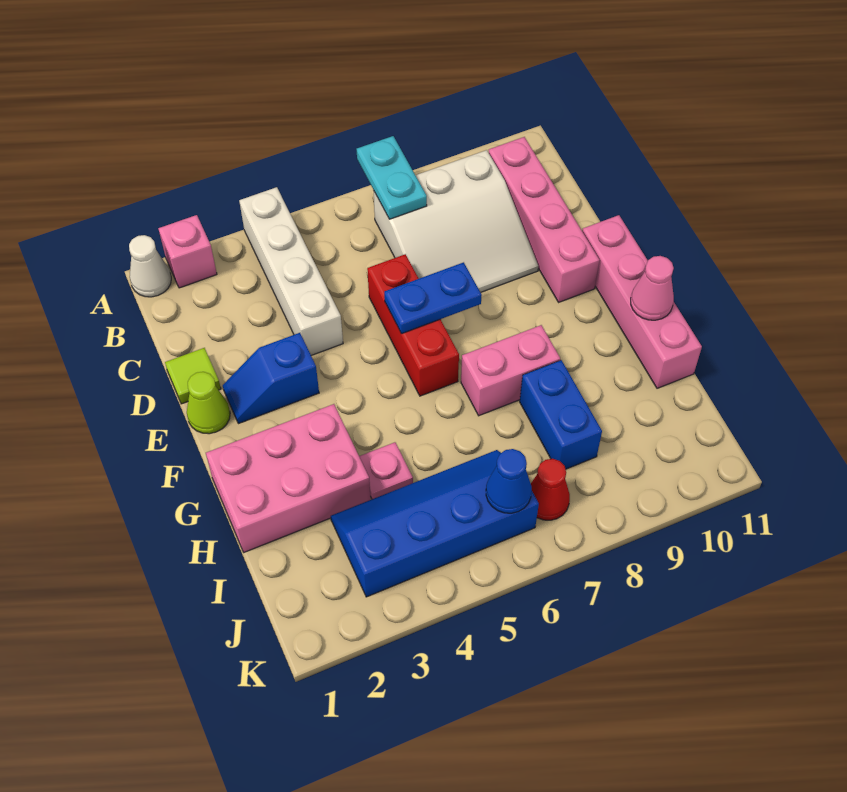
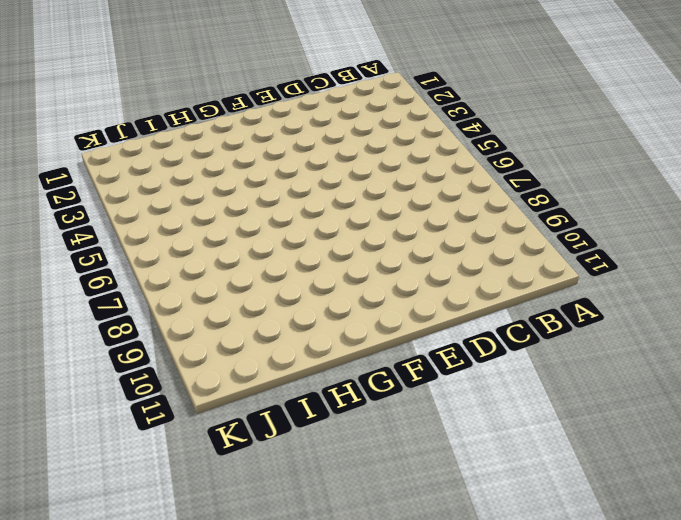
none -> white cone A1 level 1
none -> pink brick A2 level 1
none -> white brick A4:D4 level 1

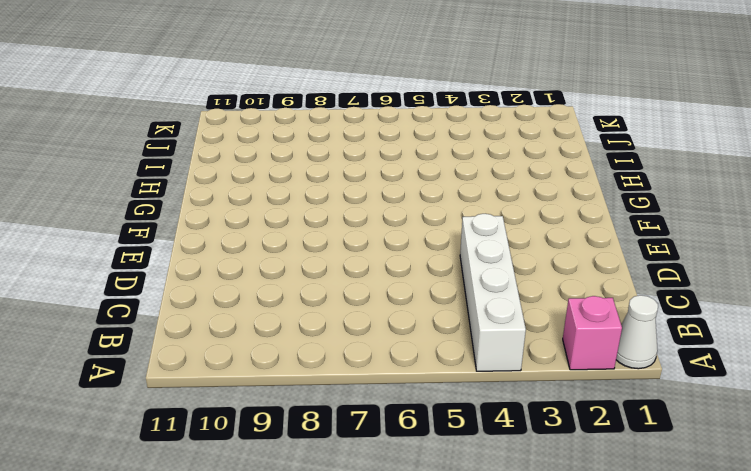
none -> white slope B7:D9 level 1 top B
none -> pink brick B10:E10 level 1
none -> lime tile D1 level 1

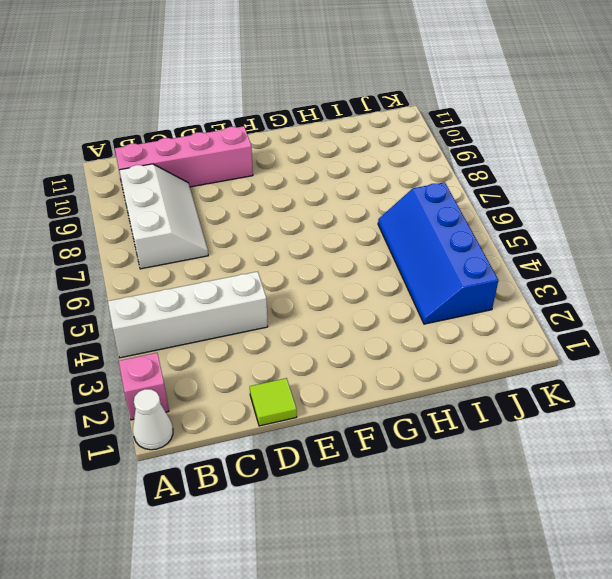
white slope B7:C9 level 1 top B -> white slope B7:D9 level 1 top B
none -> red brick D6:F6 level 1
none -> lime cone E1 level 1
none -> blue slope E2:E3 level 1 top 3

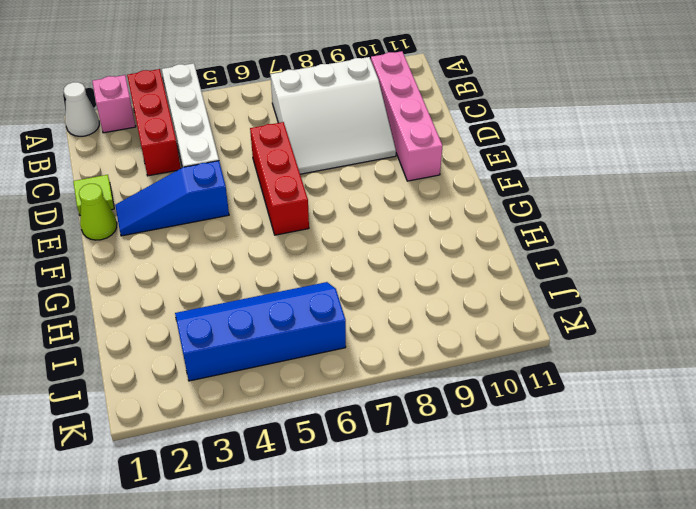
red brick A3:C3 level 1 -> none
blue slope E2:E4 level 1 top 4 -> blue slope E2:E3 level 1 top 3
none -> pink brick E11:H11 level 1
none -> pink brick G1:H3 level 1
none -> pink brick G7:G8 level 1

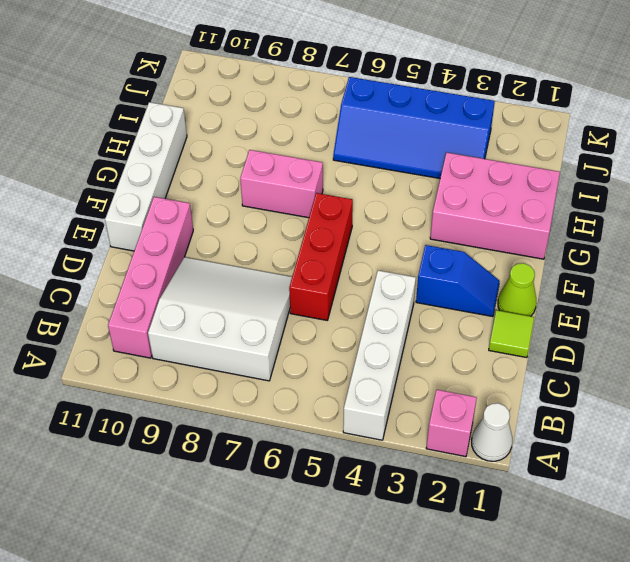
white brick E11:H11 level 1 -> pink brick E11:H11 level 1
none -> pink plate H4 level 1
none -> blue brick H8:I8 level 1
none -> red cone J7 level 1

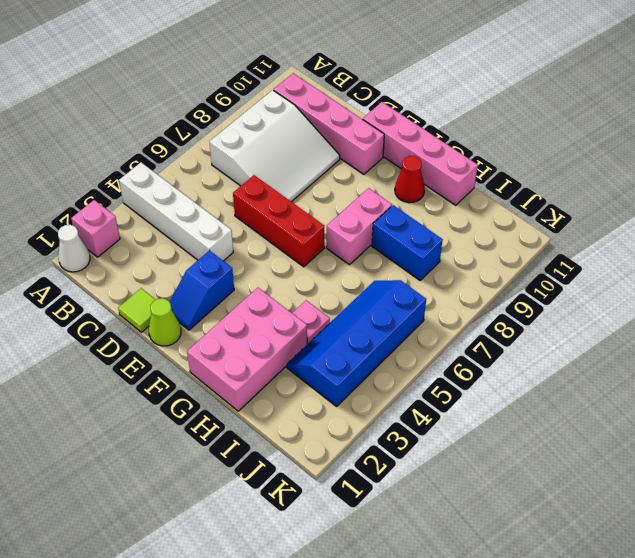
red cone G10 level 1 -> red cone J7 level 1
none -> cyan plate A7:B7 level 2
none -> blue plate E6:E7 level 2
none -> pink cone G11 level 2

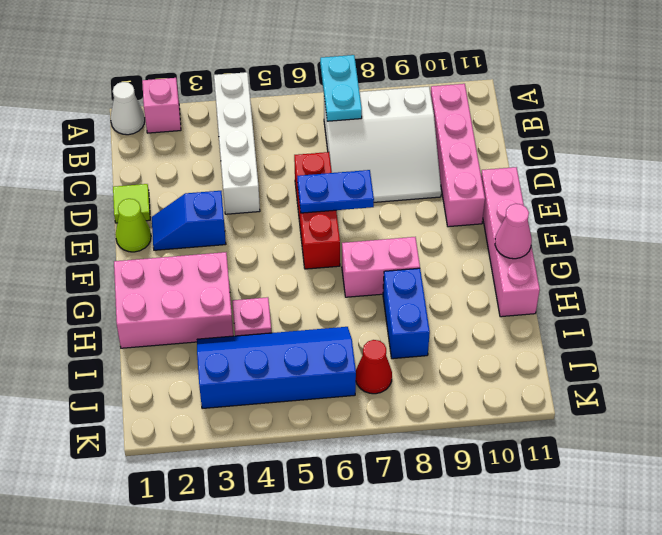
none -> blue cone J6 level 2

